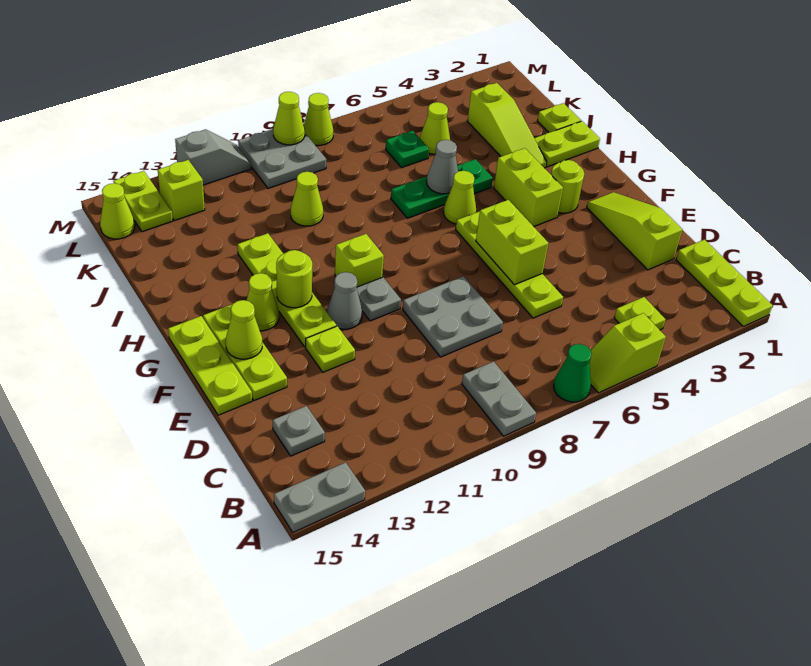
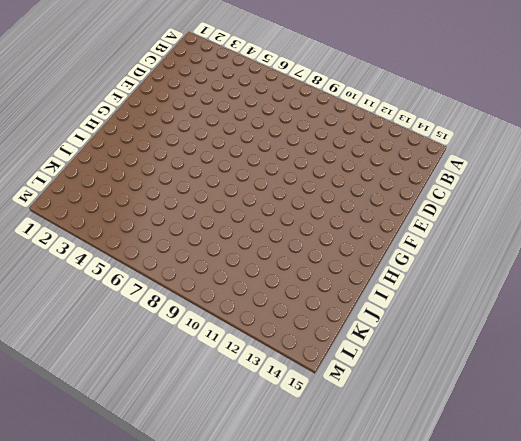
none -> lime plate A1:C1 level 1
none -> lime slope A5:A6 level 1 top 5
none -> green cone A7 level 1
none -> grey plate A9:B9 level 1

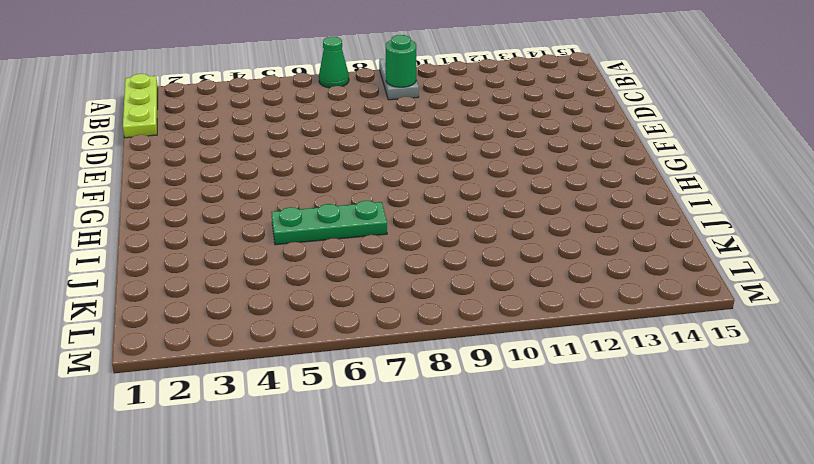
green round brick B9 level 2 -> none
none -> lime slope A5:A6 level 1 top 5
none -> grey plate A14:A15 level 1
none -> lime plate B4 level 1
none -> grey plate C14 level 1

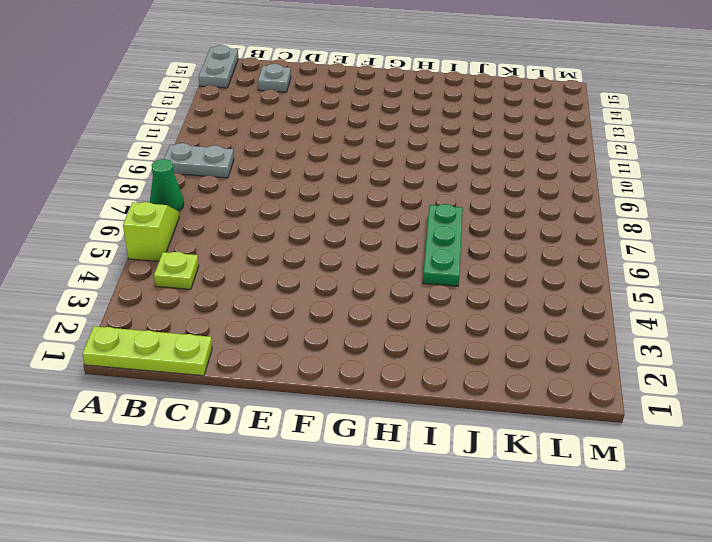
none -> lime slope D2:F2 level 1 top D
none -> lime plate D6:G6 level 1
none -> grey plate D8:E9 level 1
none -> lime plate E12 level 1

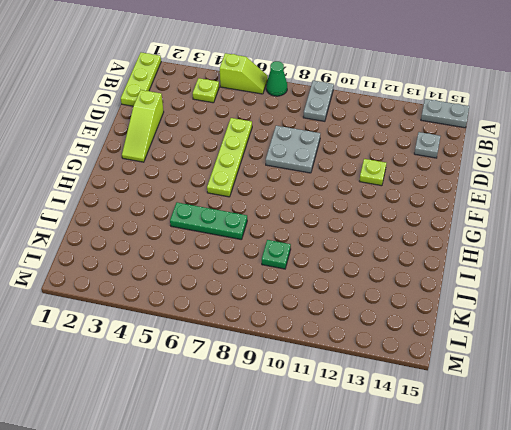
green plate J9 level 1 -> green plate K6 level 1
none -> lime plate E14:G14 level 1
none -> lime plate E15:G15 level 1
none -> grey plate F10 level 1
none -> grey cone F11 level 1

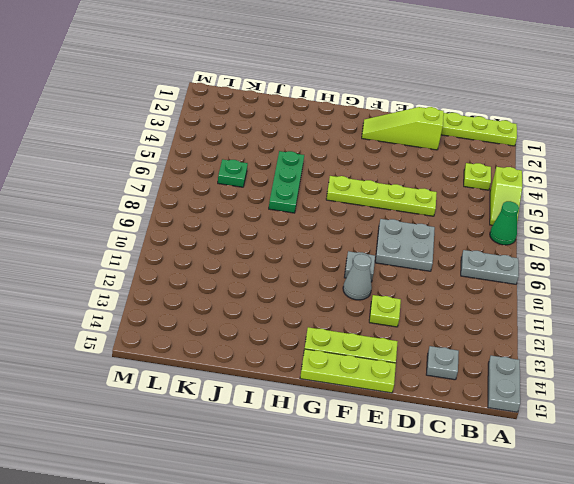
none -> lime plate F12:I12 level 1
none -> lime round brick G3 level 1
none -> lime brick G4:H4 level 1
none -> lime brick G10 level 1

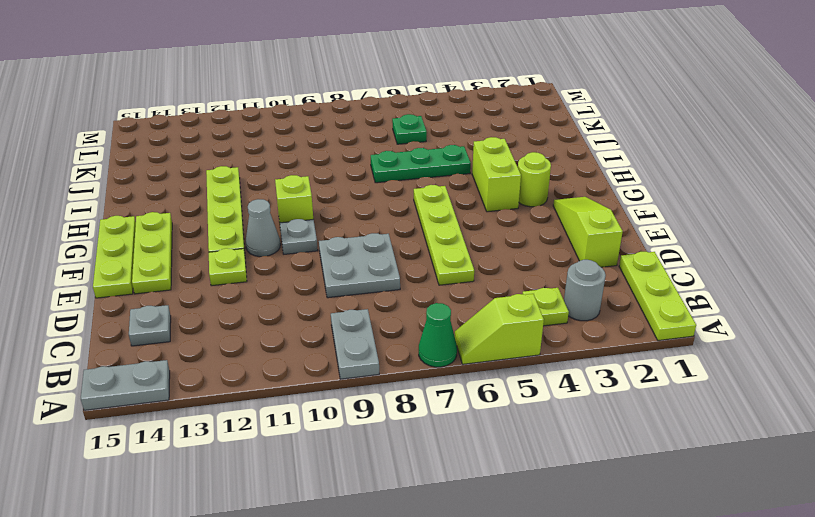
grey round brick B3 level 1 -> none
none -> lime cone G13 level 1
none -> lime cone H6 level 1
none -> lime plate I1:I2 level 1
none -> lime slope I3:K3 level 1 top K

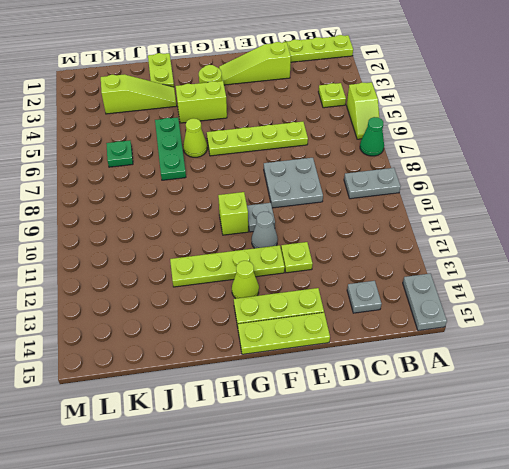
none -> lime plate J1 level 1
none -> lime cone J10 level 1
none -> lime cone K5 level 1
none -> grey plate L9:M10 level 1

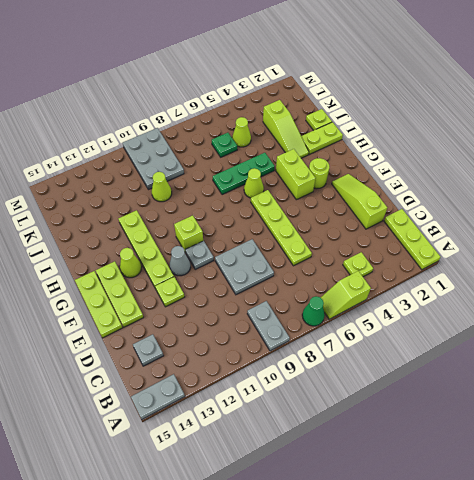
grey plate K9:M10 level 1 -> grey plate L9:M10 level 1
none -> lime brick L13 level 1
none -> lime plate L14:M14 level 1
none -> lime cone L15 level 1
none -> lime cone M8 level 1

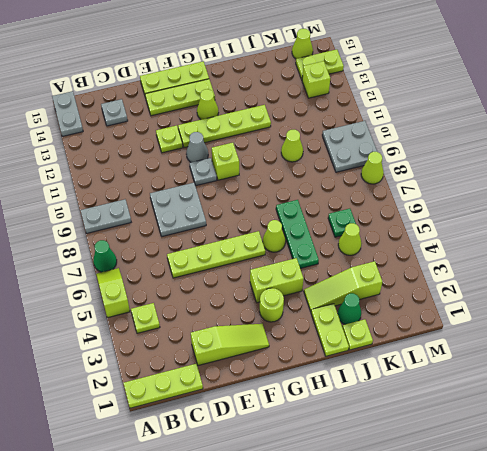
green cone J2 level 1 -> none
none -> grey slope M11:M12 level 1 top 12
none -> lime brick E6:F6 level 2
none -> lime cone F14 level 2
none -> lime round brick G12 level 2

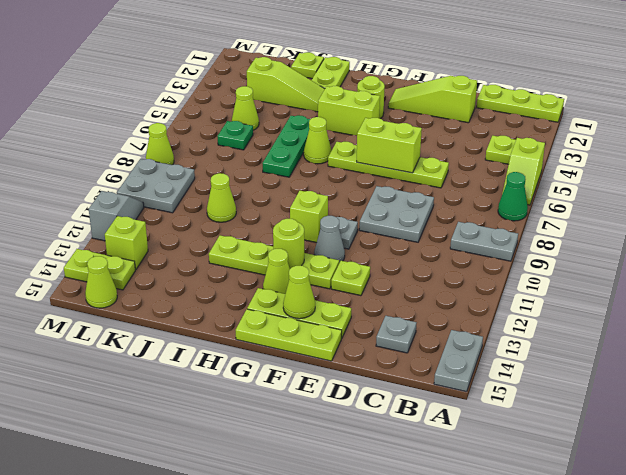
none -> grey cone I6 level 2
none -> lime cone M9 level 2

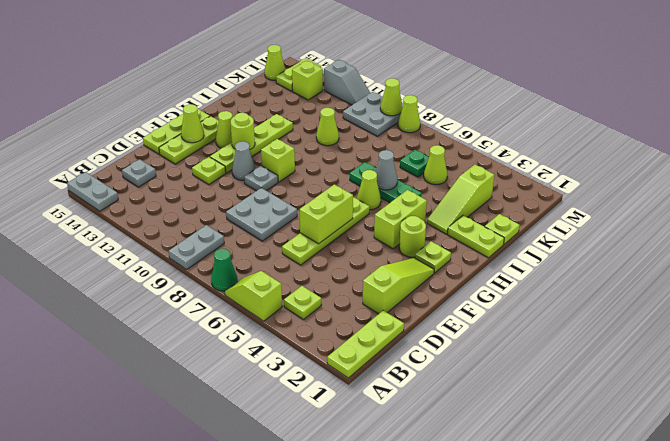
lime plate G2 level 1 -> none

